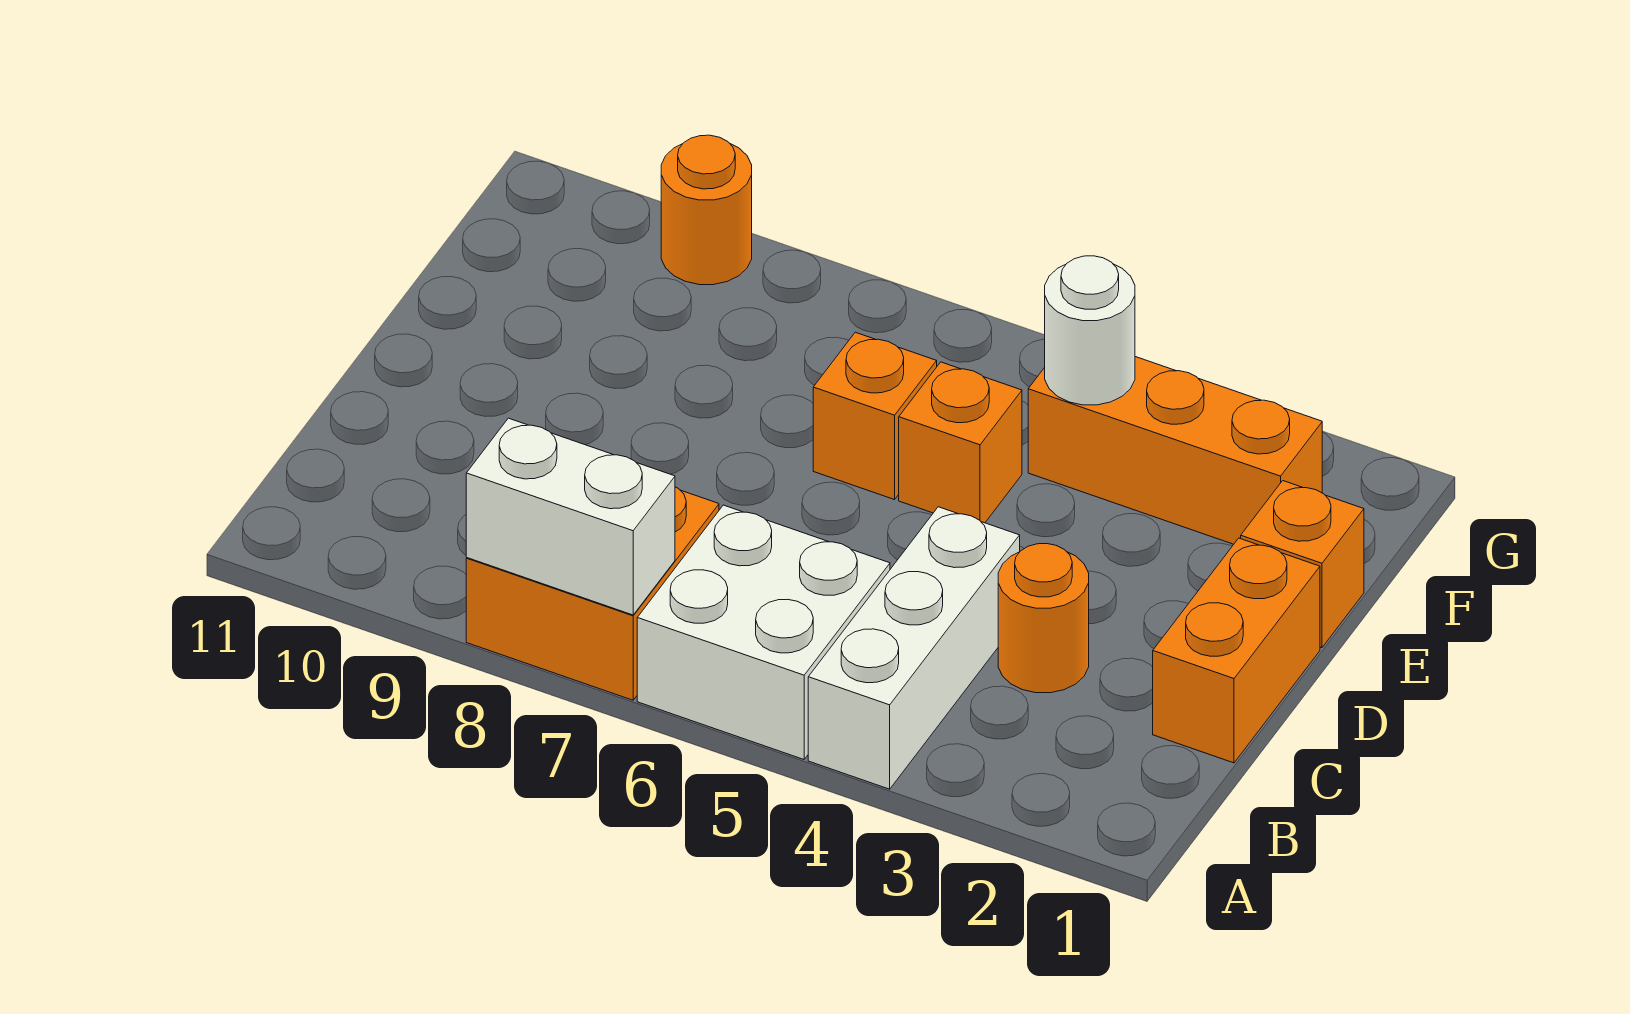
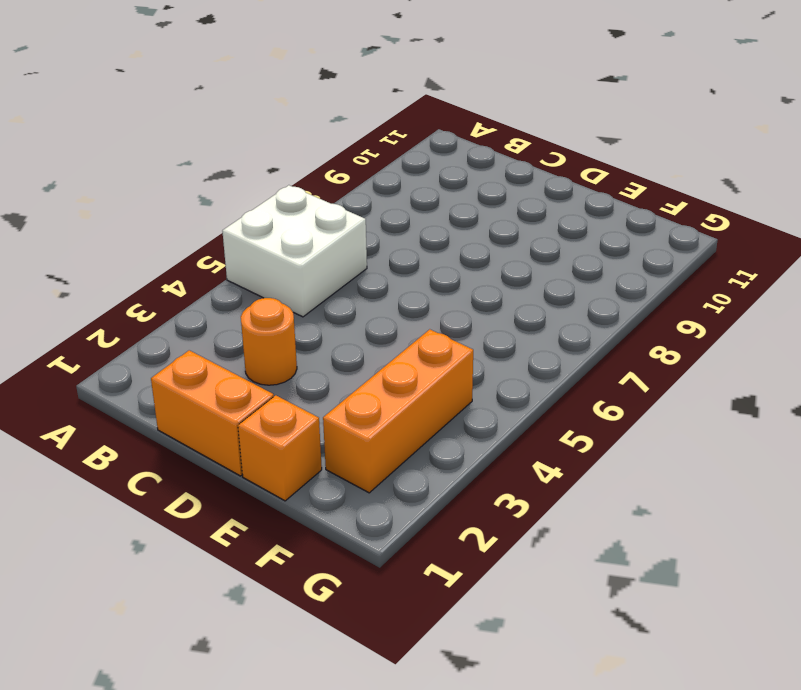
none -> white brick A4:C4 level 1
none -> orange brick A7:B8 level 1
none -> orange brick E5 level 1

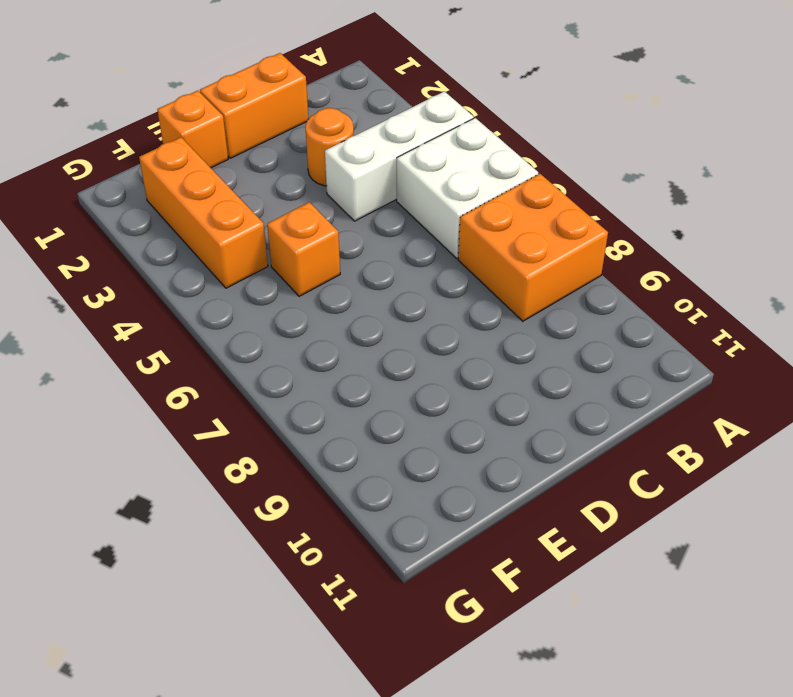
none -> orange brick E6 level 1
none -> orange round brick G9 level 1
none -> white brick A7:A8 level 2

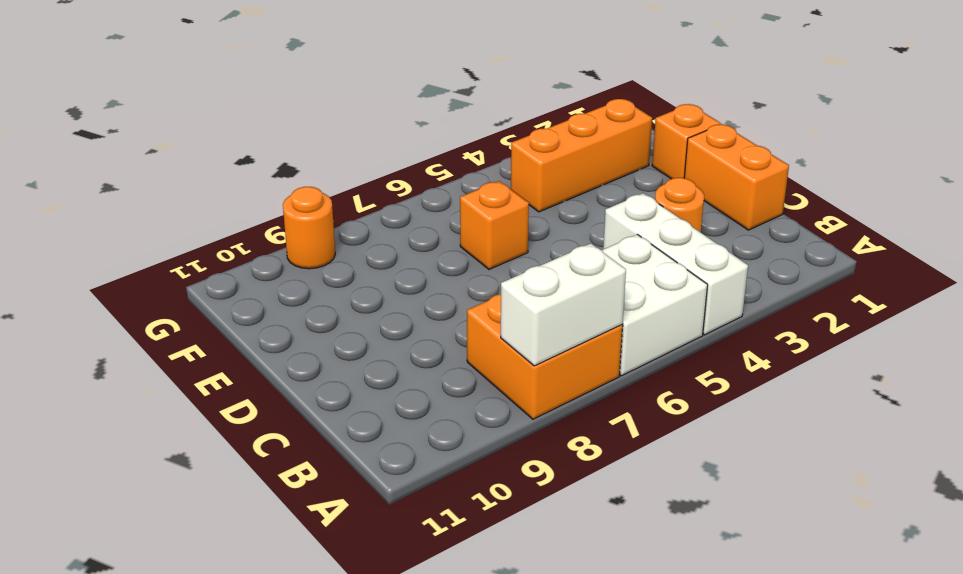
none -> orange brick E5 level 1
none -> white round brick F4 level 2

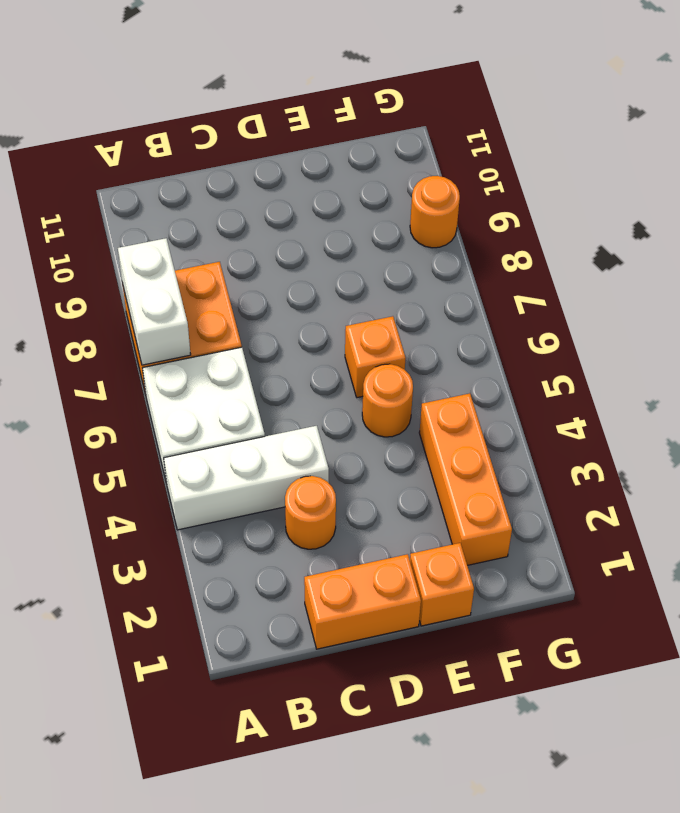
orange round brick E5 level 1 -> orange brick E5 level 1
none -> white round brick F4 level 2

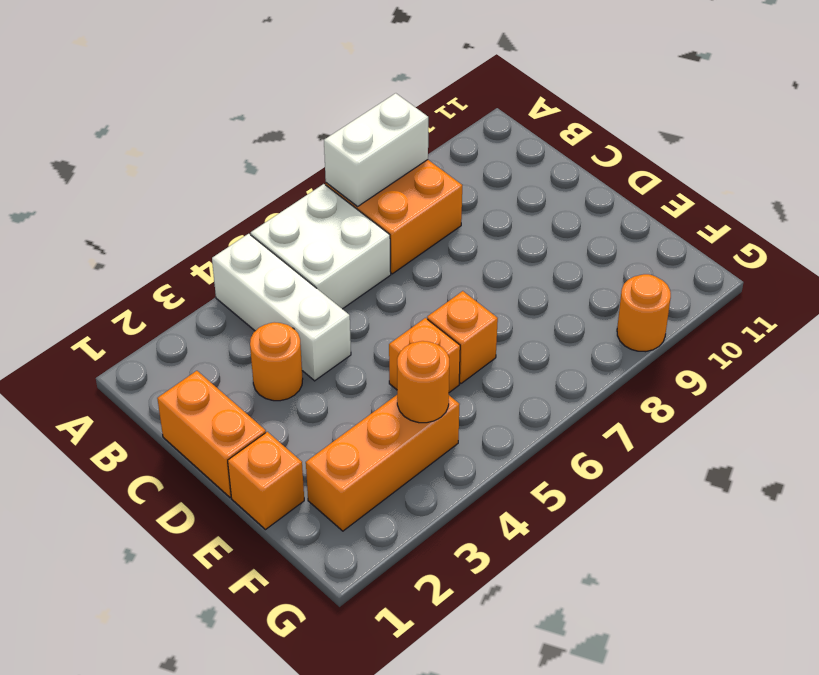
orange round brick F4 level 2 -> white round brick F4 level 2

